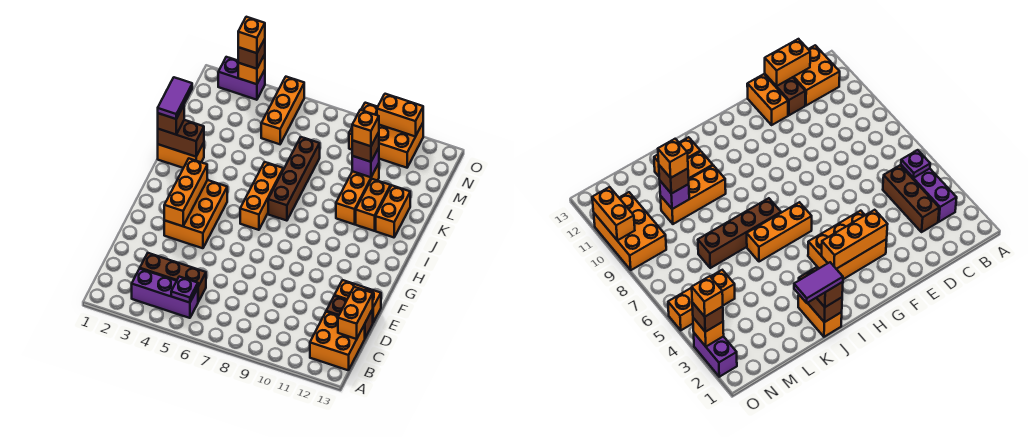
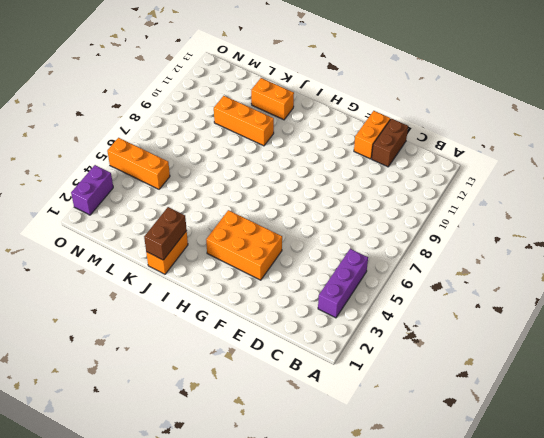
none -> orange brick B12:C13 level 1
none -> brown brick C3:C5 level 1
none -> orange brick H6:J6 level 1

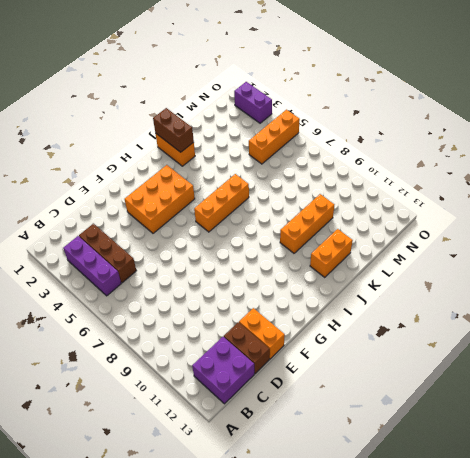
purple brick B12:C13 level 1 -> orange brick B12:C13 level 1
none -> brown brick I7:L7 level 1
none -> orange brick J11:K11 level 1
none -> orange brick N9:O11 level 1

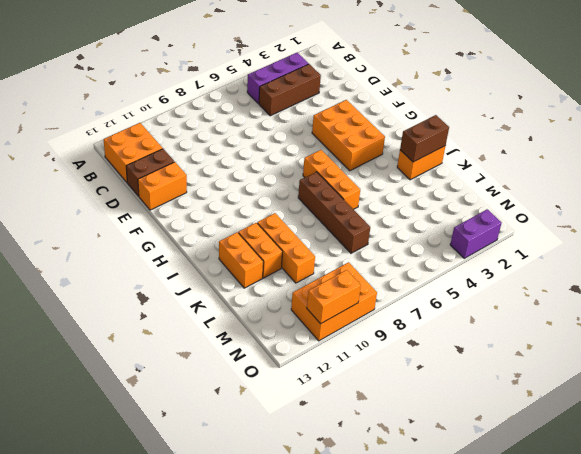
none -> orange brick M5:O5 level 1
none -> purple plate B5 level 2
none -> orange brick C13:D13 level 2

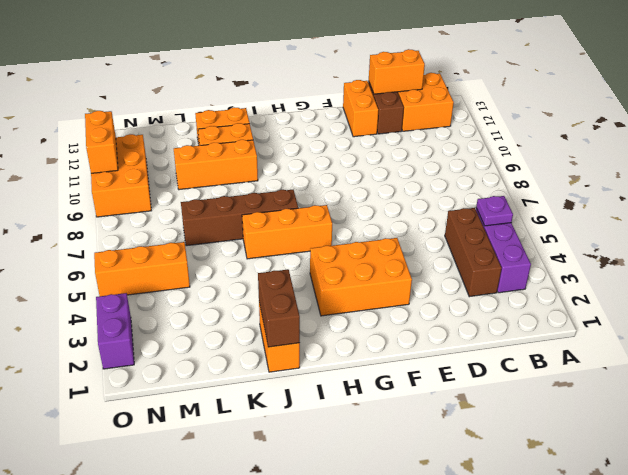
none -> orange brick F3:H3 level 2
none -> purple brick L10 level 2
none -> orange brick O3 level 2

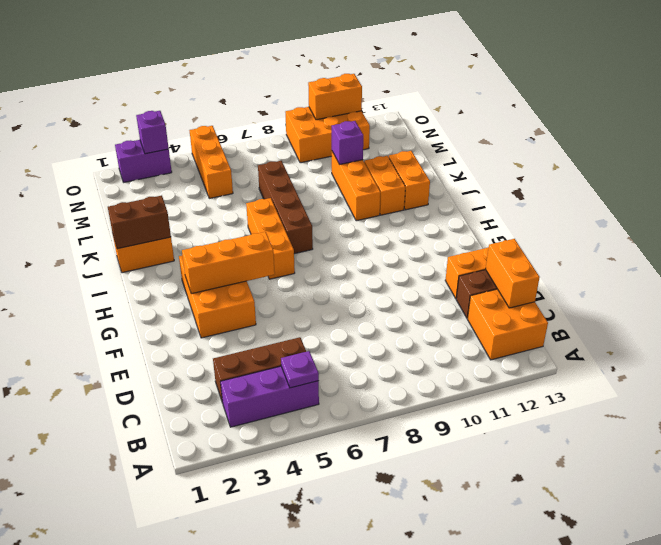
orange brick G3:G5 level 2 -> orange brick F3:H3 level 2
purple brick O3 level 2 -> orange brick O3 level 2
none -> brown brick J1 level 3
none -> brown brick L10 level 3
none -> brown brick O3 level 3

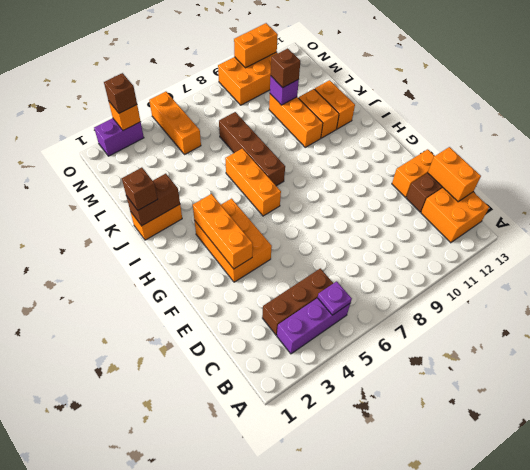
none -> purple tile J1:K1 level 4
none -> orange brick L10 level 4
none -> orange brick O3 level 4

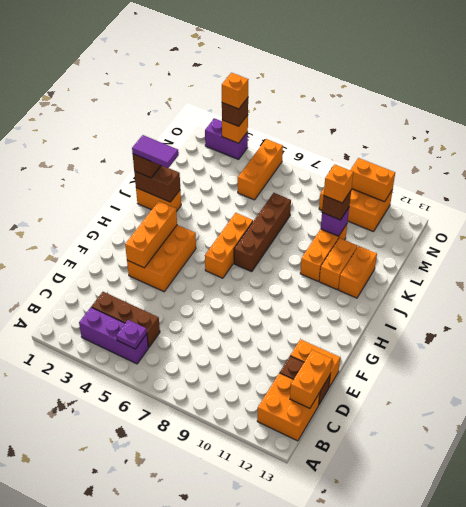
purple tile J1:J2 level 4 -> purple tile J1:K1 level 4

